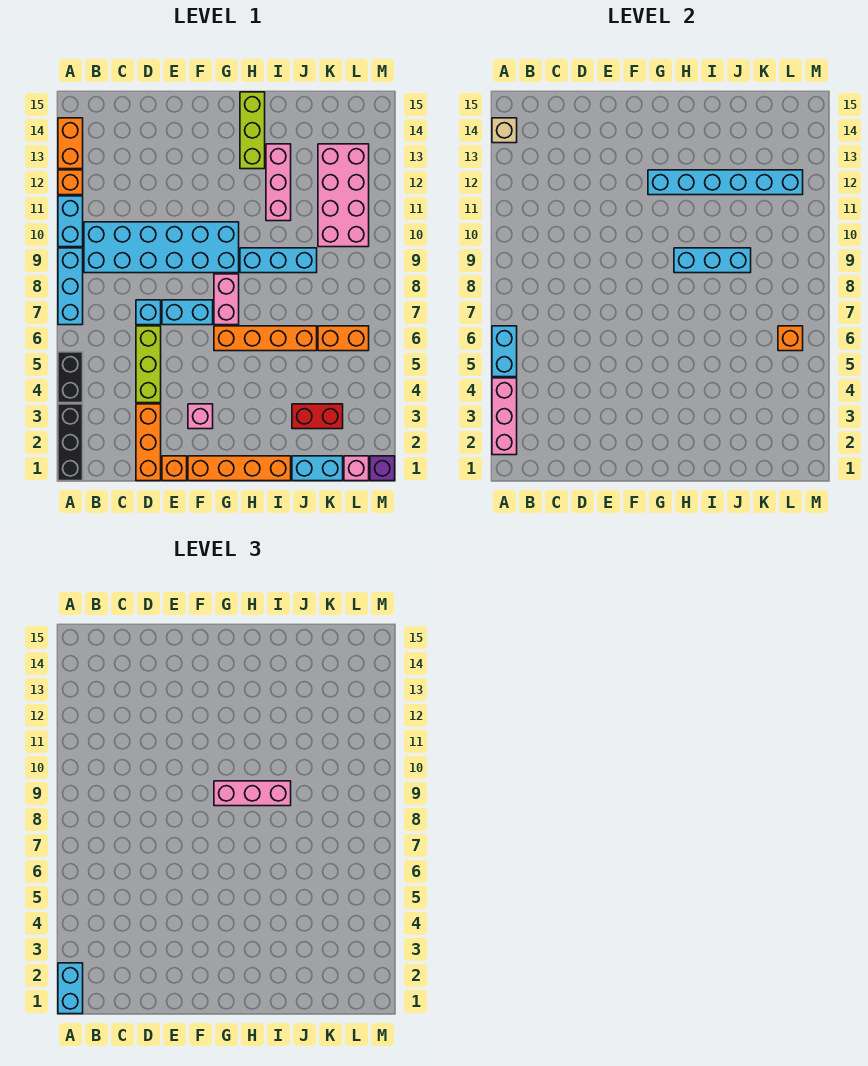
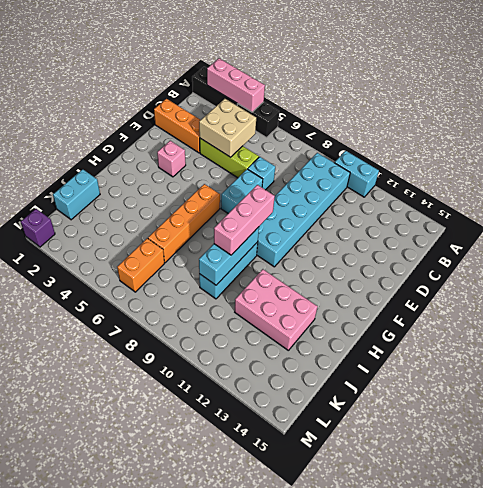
tan brick C4:D5 level 2 -> none
pink brick I11:J13 level 1 -> pink brick I11:I13 level 1
none -> cyan brick A7:A9 level 1
none -> orange brick A12 level 1
none -> orange brick A13:A14 level 1
none -> orange brick E1 level 1

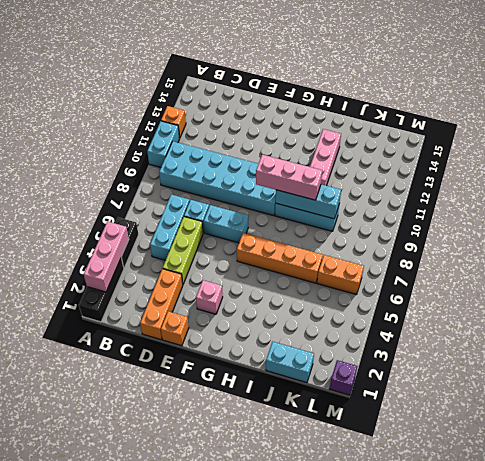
cyan brick C5:C7 level 1 -> cyan brick A7:A9 level 1
none -> orange brick A13:A14 level 1
none -> orange brick F1:I1 level 1
none -> pink brick G7:G8 level 1
none -> lime brick H13:H15 level 1

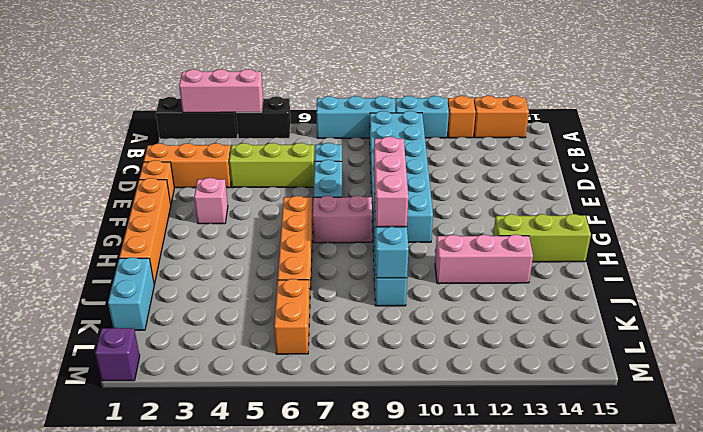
none -> red brick J3:K3 level 1
none -> pink brick K10:L13 level 1
none -> pink brick L1 level 1
none -> cyan brick A5:A6 level 2

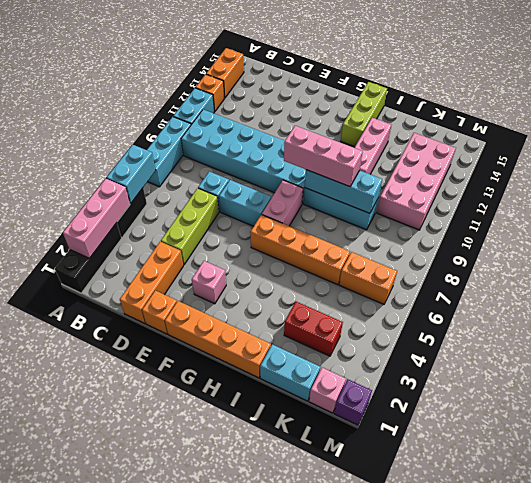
none -> tan brick A14 level 2
none -> cyan brick G12:L12 level 2
none -> orange brick L6 level 2
none -> cyan brick A1:A2 level 3

